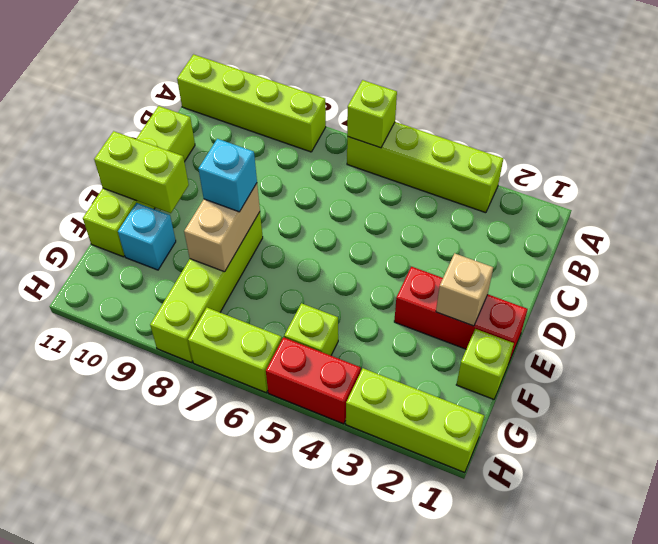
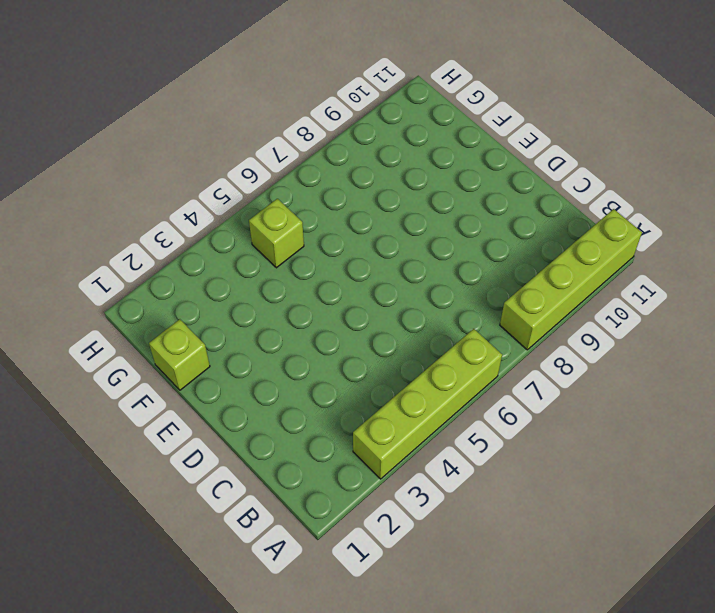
none -> lime brick C11:F11 level 1
none -> red brick E1:E3 level 1
none -> lime brick E8:H8 level 1

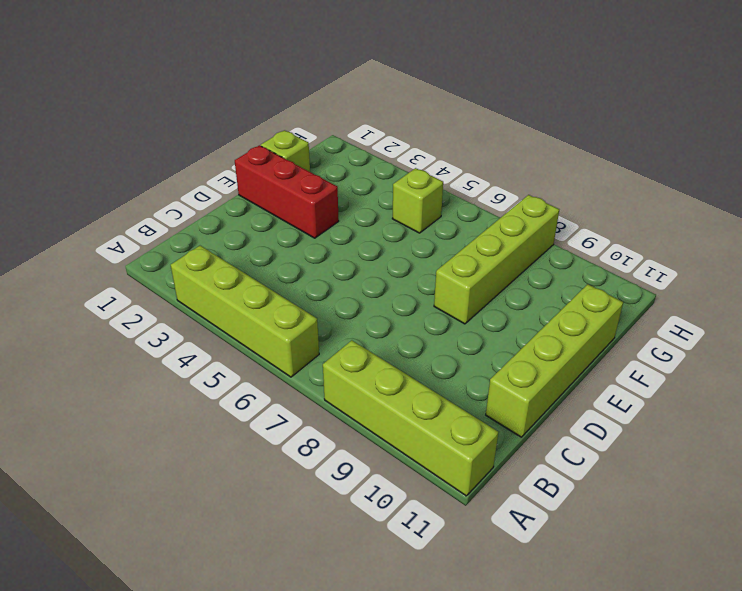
none -> cyan brick F10 level 1
none -> lime brick H1:H3 level 1
none -> red brick H4:H5 level 1

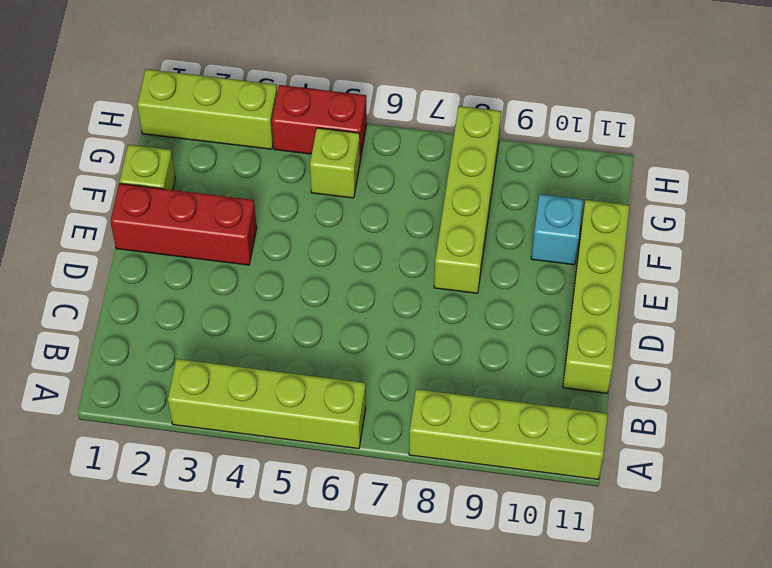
none -> lime brick H6:H7 level 1
none -> lime brick A6 level 2
none -> tan brick E2 level 2

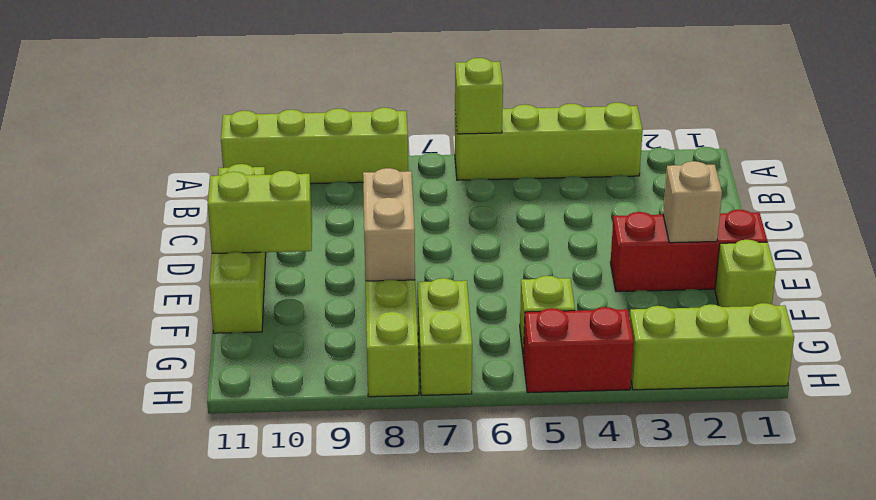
lime brick G7:H7 level 1 -> lime brick H6:H7 level 1
none -> cyan brick F10 level 1
none -> cyan brick E8 level 3

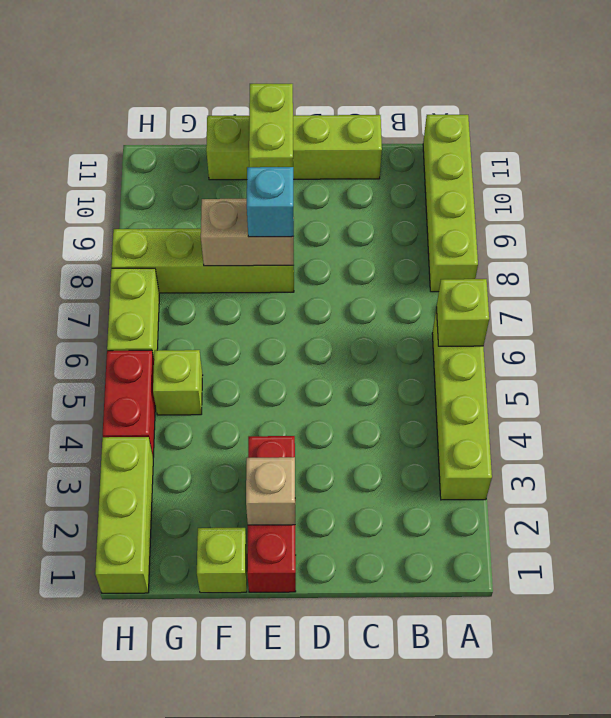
none -> cyan brick F10 level 1

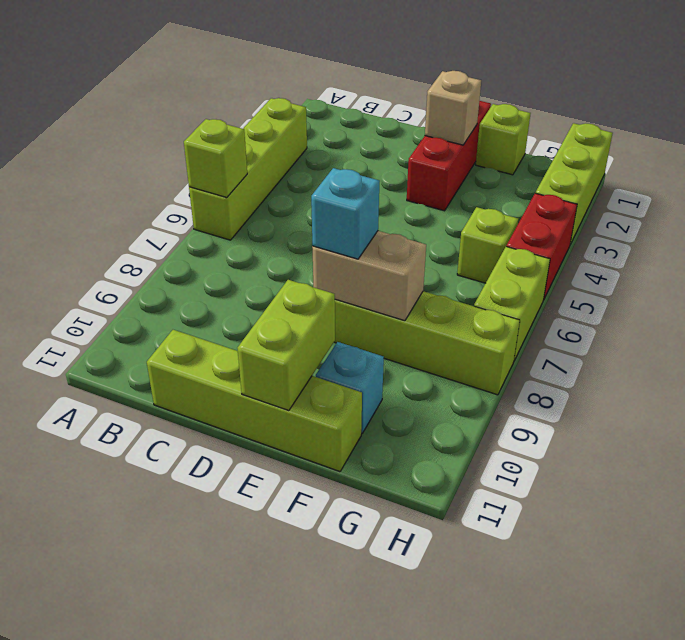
none -> lime brick A8:A11 level 1

